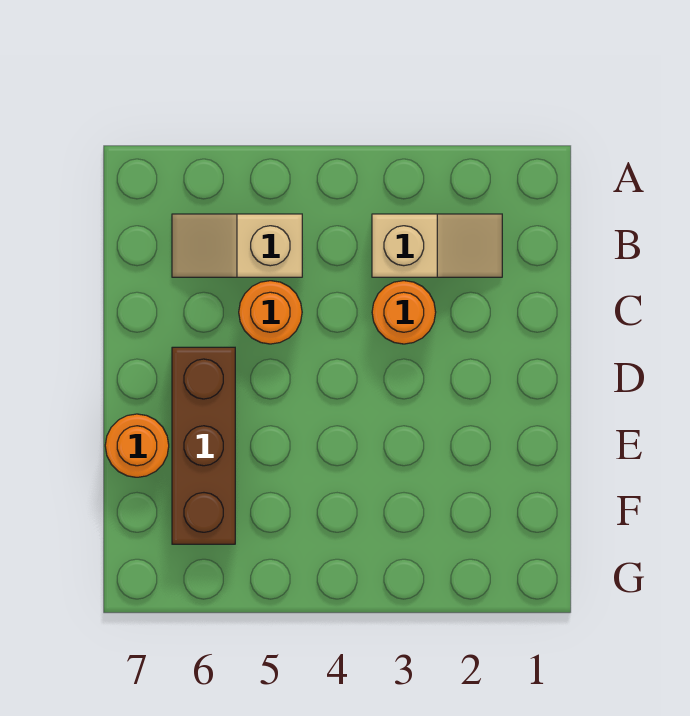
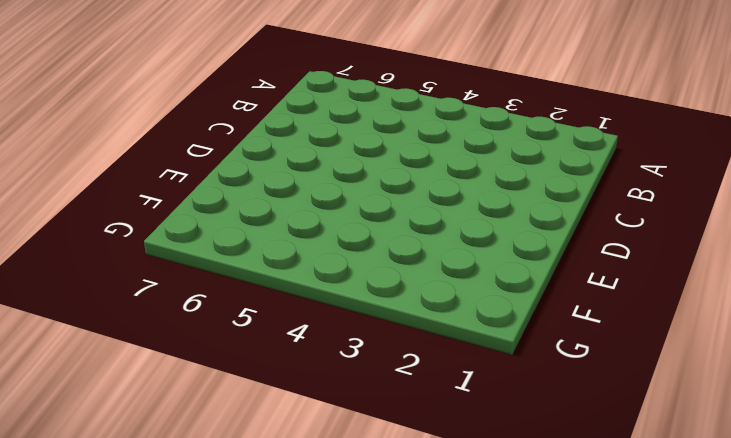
none -> tan slope B2:B3 level 1 top 3
none -> tan slope B5:B6 level 1 top 5

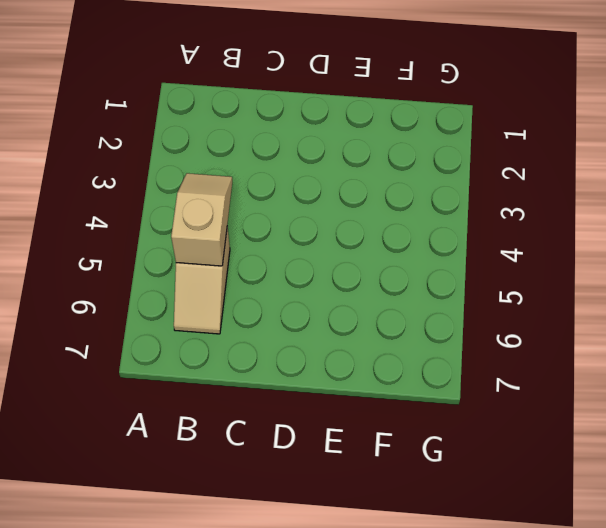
tan slope B4:B5 level 2 top 5 -> tan slope B2:B3 level 1 top 3
none -> orange round brick C3 level 1
none -> orange round brick C5 level 1

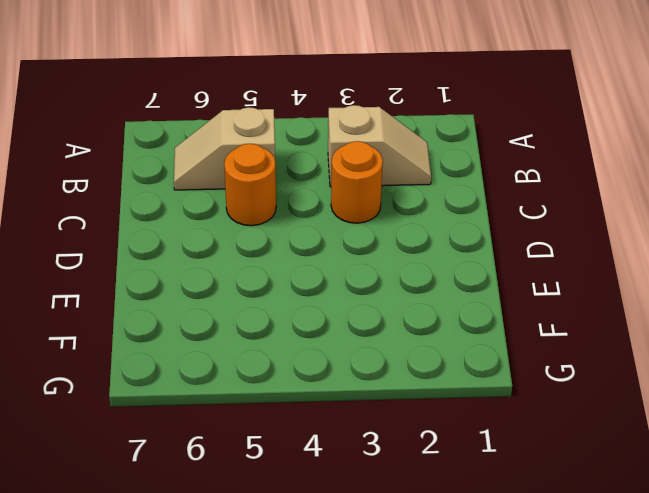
none -> brown brick D6:F6 level 1
none -> orange round brick E7 level 1

